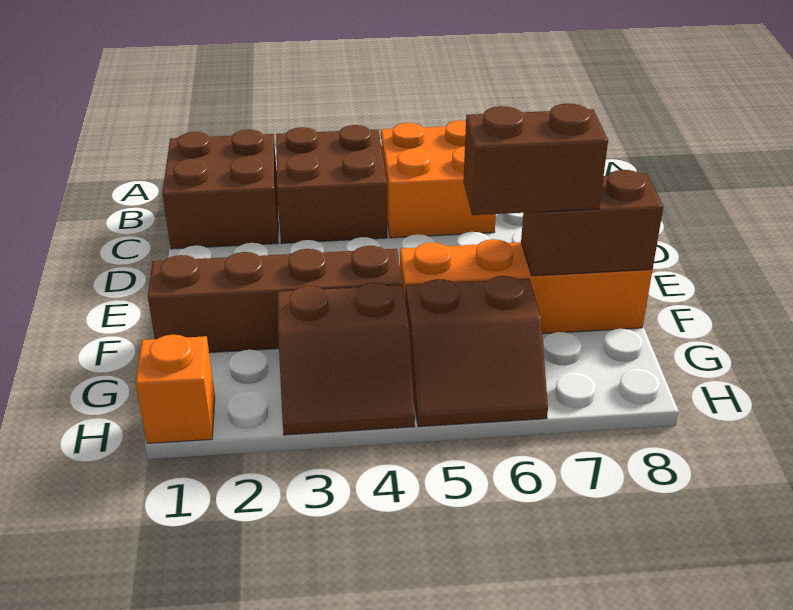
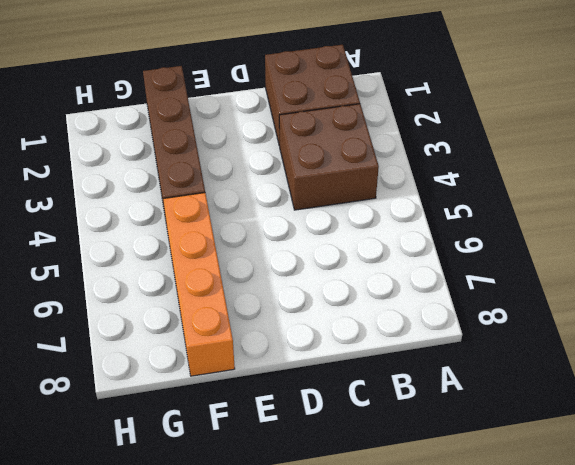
none -> orange brick B5:C6 level 1
none -> brown slope G3:H4 level 1 top G

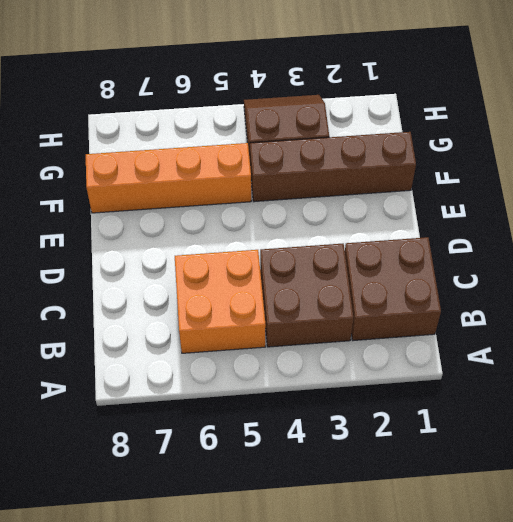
none -> brown slope G5:H6 level 1 top G
none -> orange brick H1 level 1

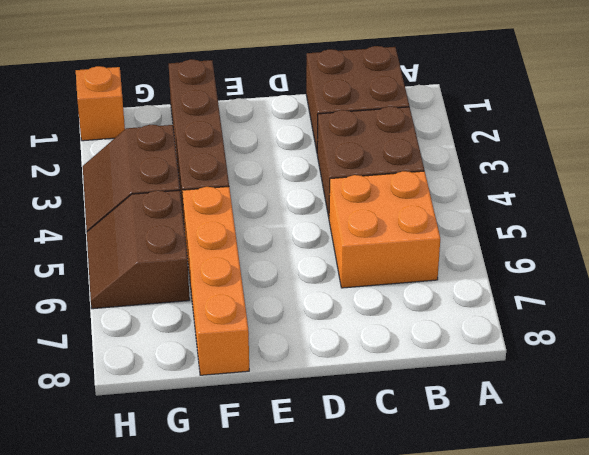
none -> brown brick F7:F8 level 2
none -> brown brick F6:F7 level 3

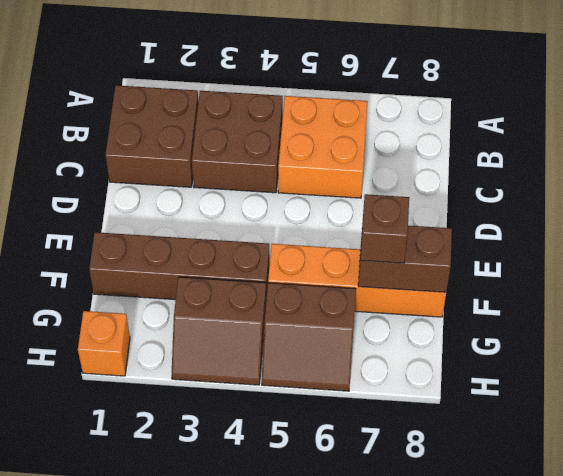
brown brick F7 level 3 -> brown brick F6:F7 level 3

